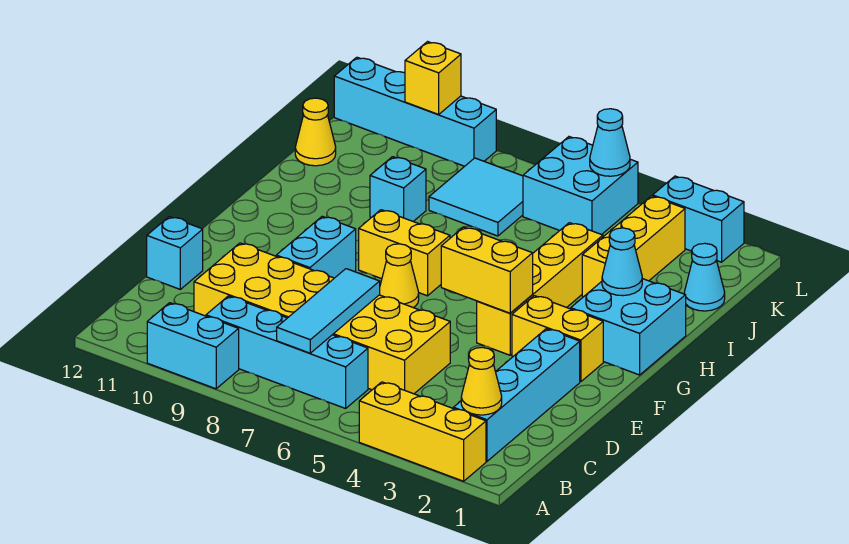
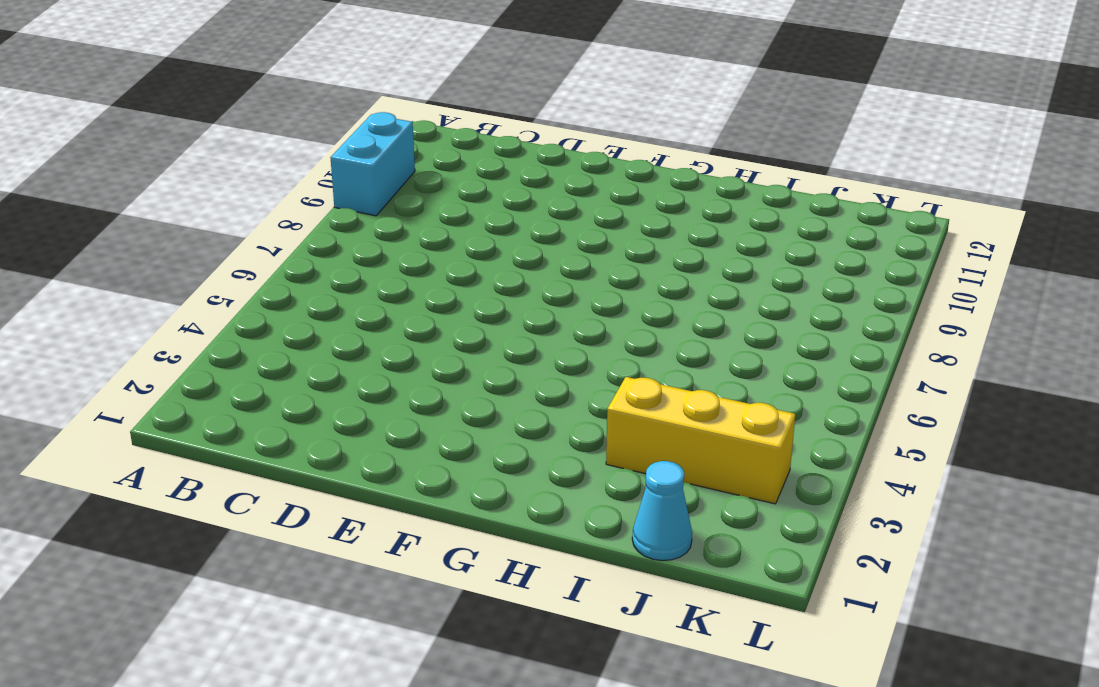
none -> yellow brick A2:A4 level 1
none -> cyan brick B2:E2 level 1
none -> cyan brick B6:B9 level 1

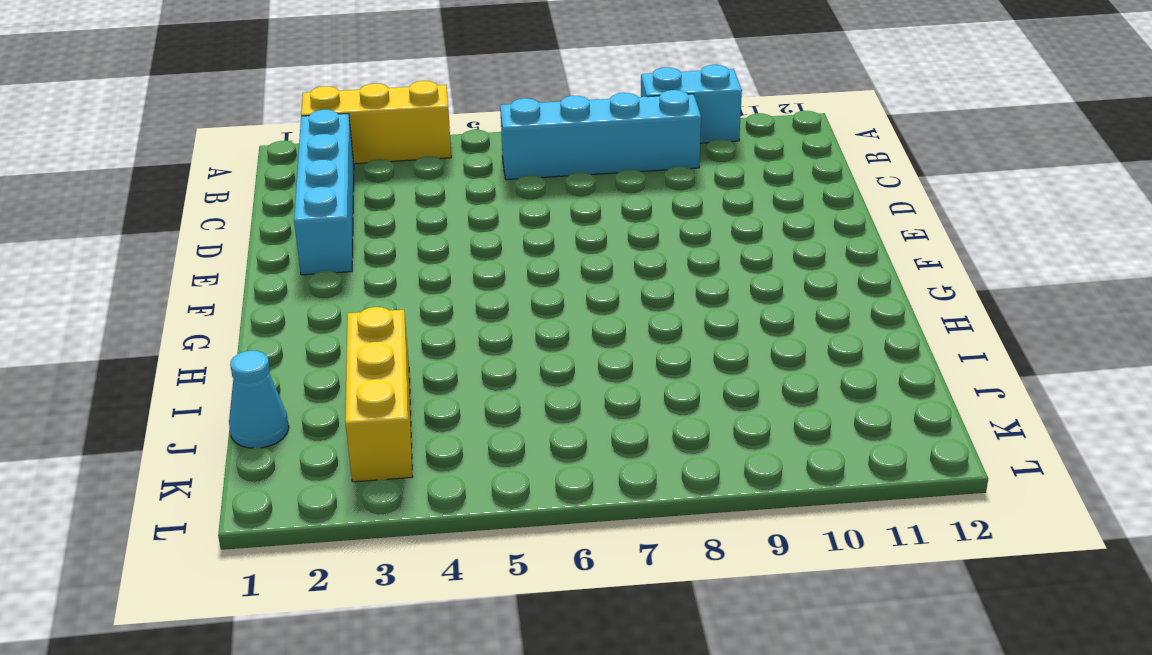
none -> yellow brick C5:D10 level 1
none -> cyan brick D12 level 1
none -> cyan brick E9:F9 level 1

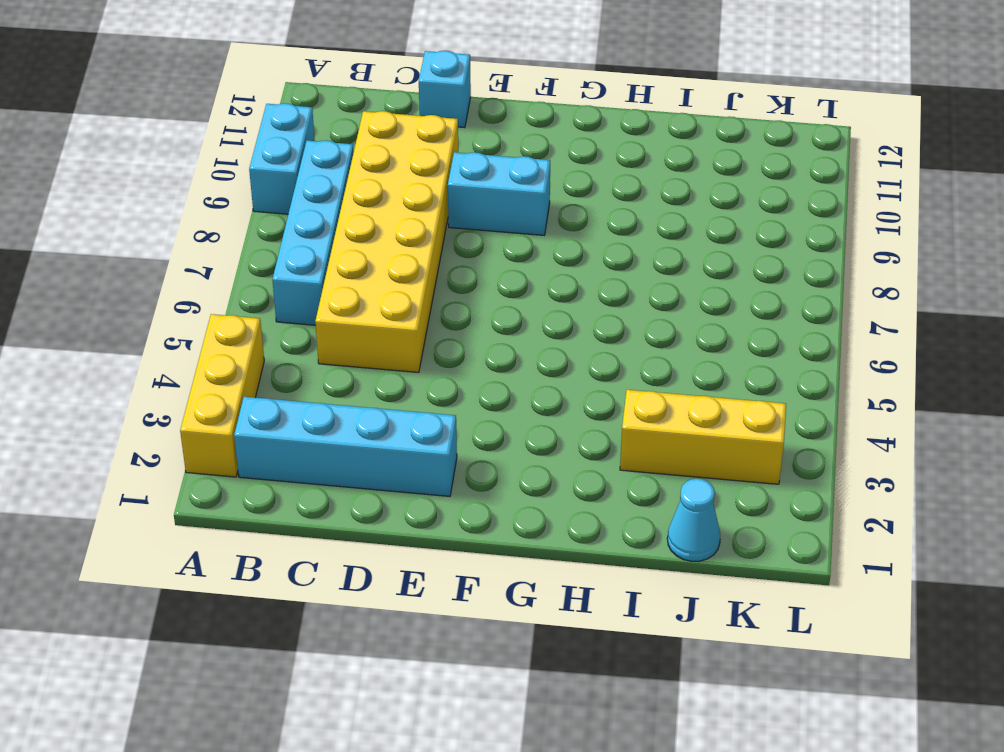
none -> yellow brick F2:F3 level 1
none -> yellow brick F4:I4 level 1
none -> yellow cone F7 level 1

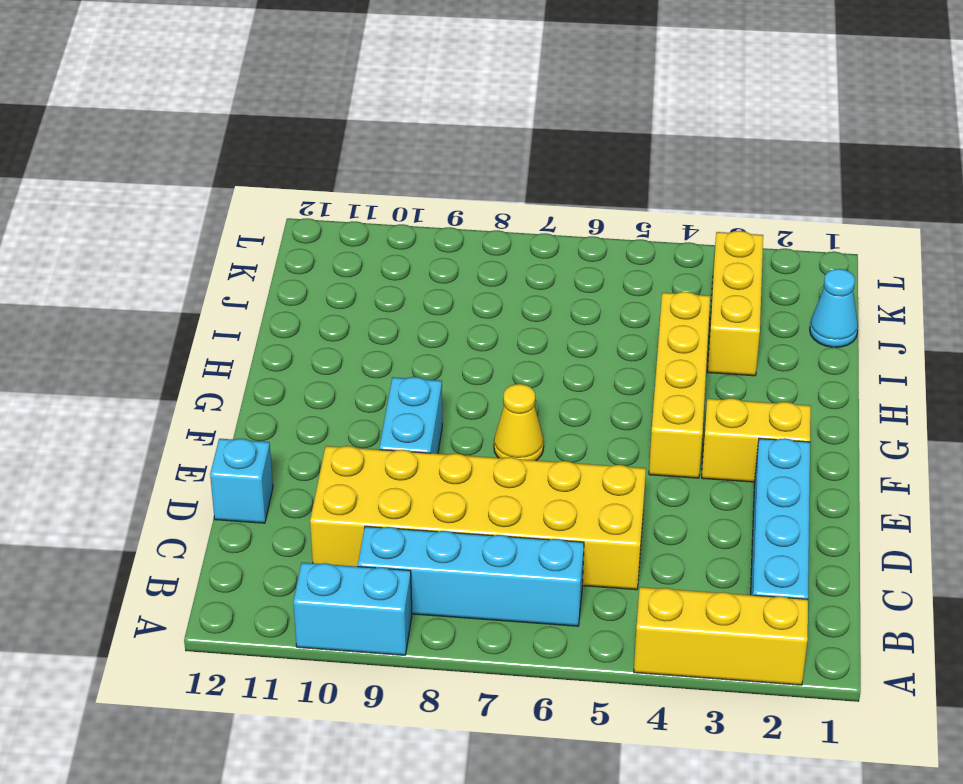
none -> cyan brick G1:H2 level 1
none -> yellow brick G7:G8 level 1
none -> cyan brick I9 level 1

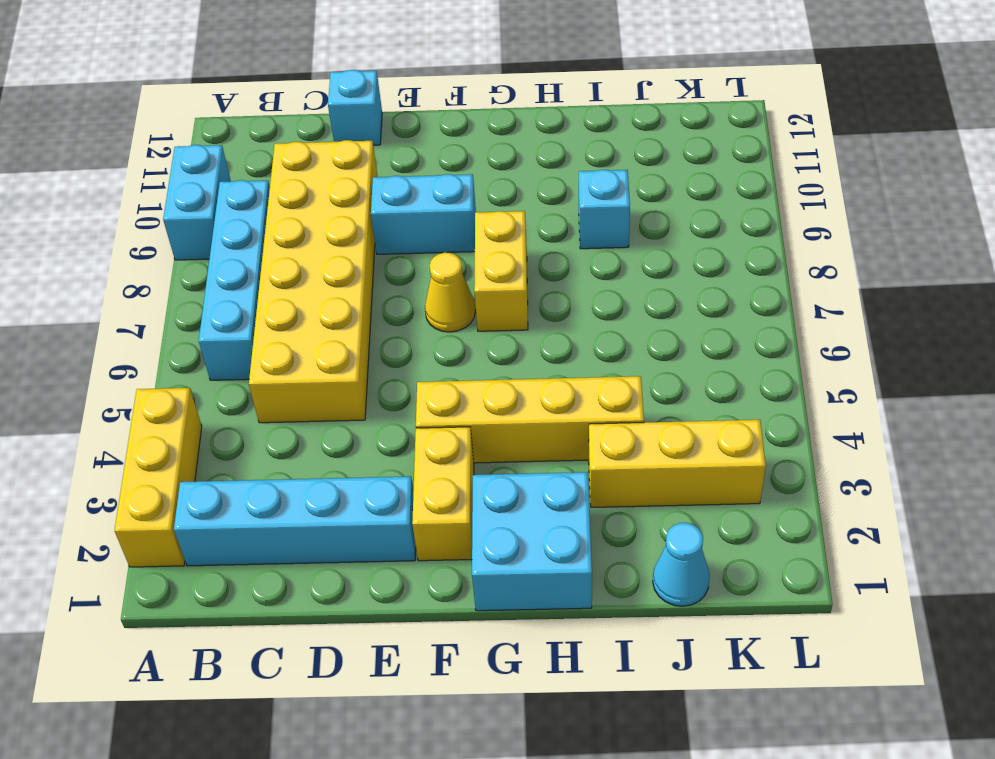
none -> cyan tile J7:K8 level 1
none -> yellow cone J12 level 1
none -> cyan brick K5:L6 level 1

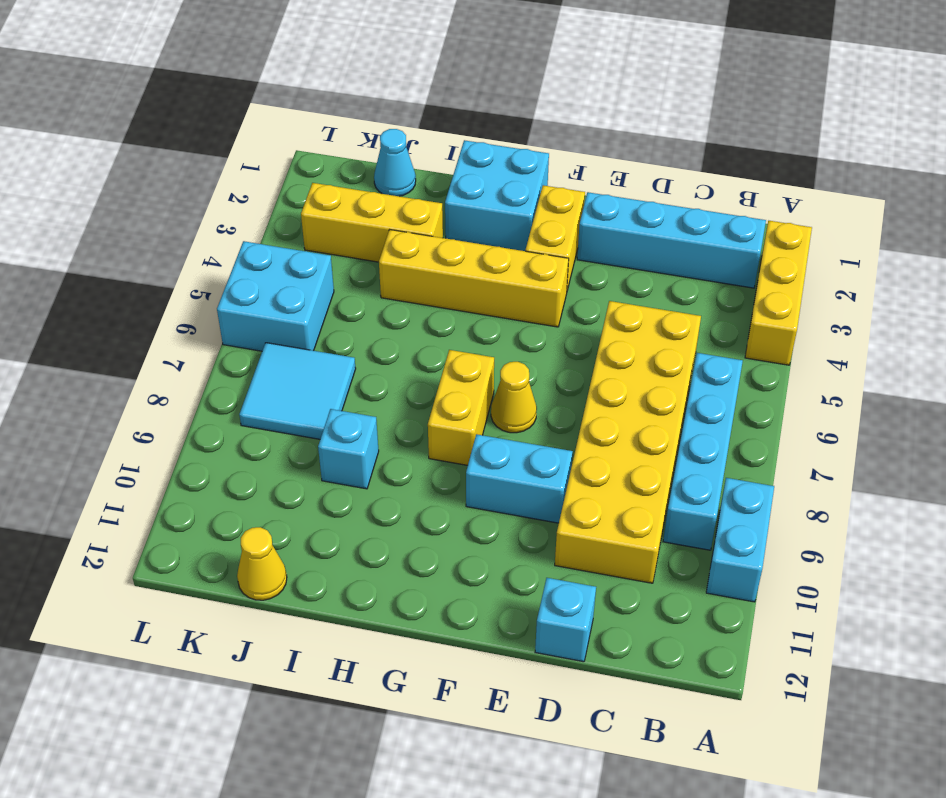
none -> cyan brick L2:L3 level 1
none -> cyan brick L9:L12 level 1
none -> yellow cone B2 level 2

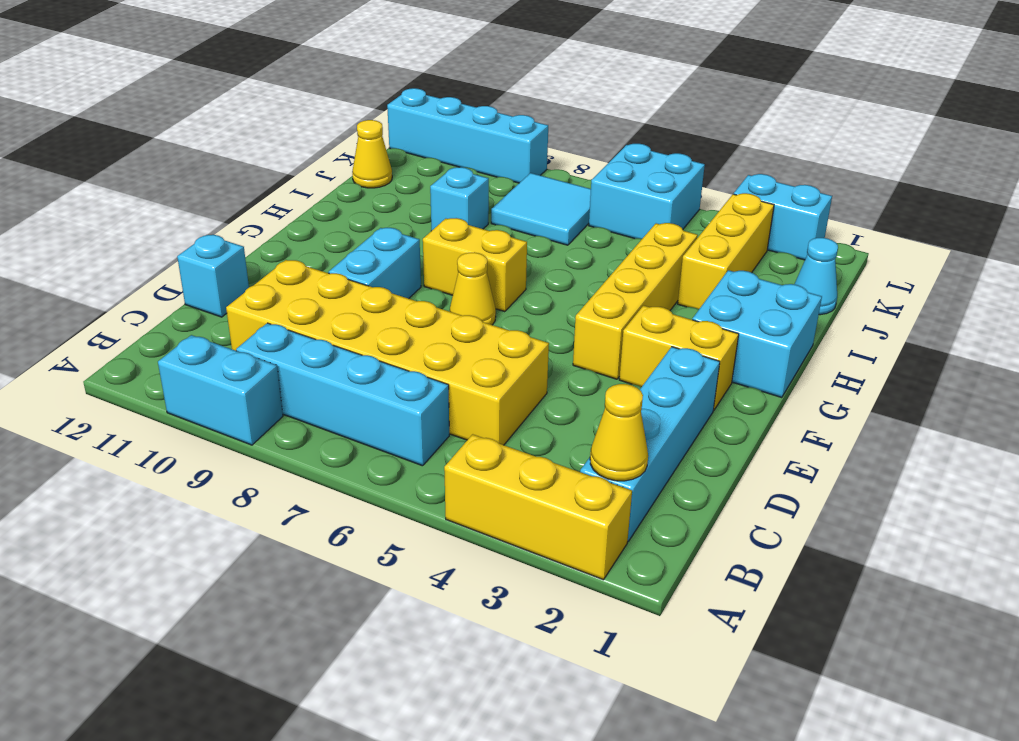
none -> cyan tile B7:D7 level 2
none -> yellow brick F4:F5 level 2
none -> cyan cone H2 level 2

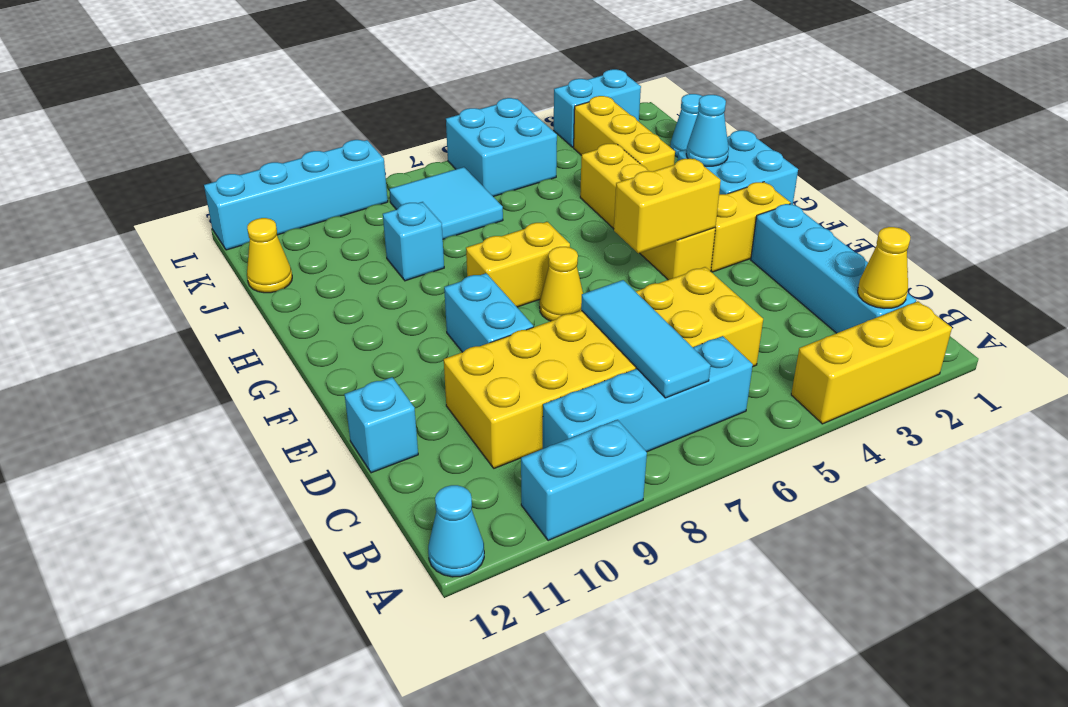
cyan cone A12 level 1 -> cyan cone L5 level 2
none -> yellow brick L10 level 2

